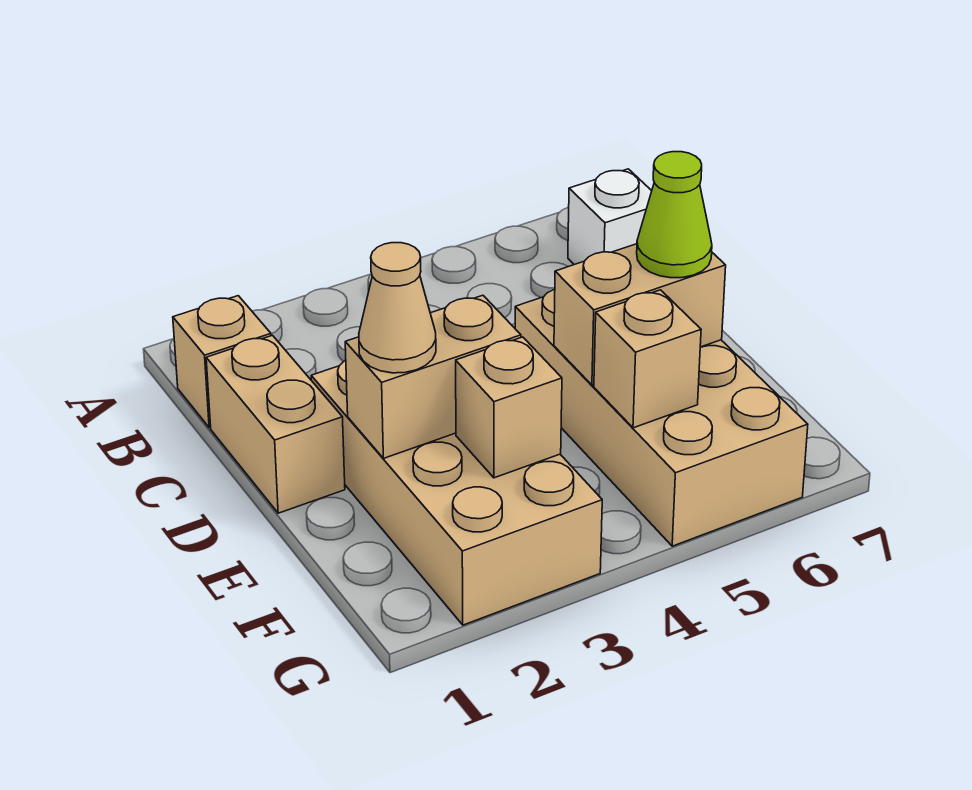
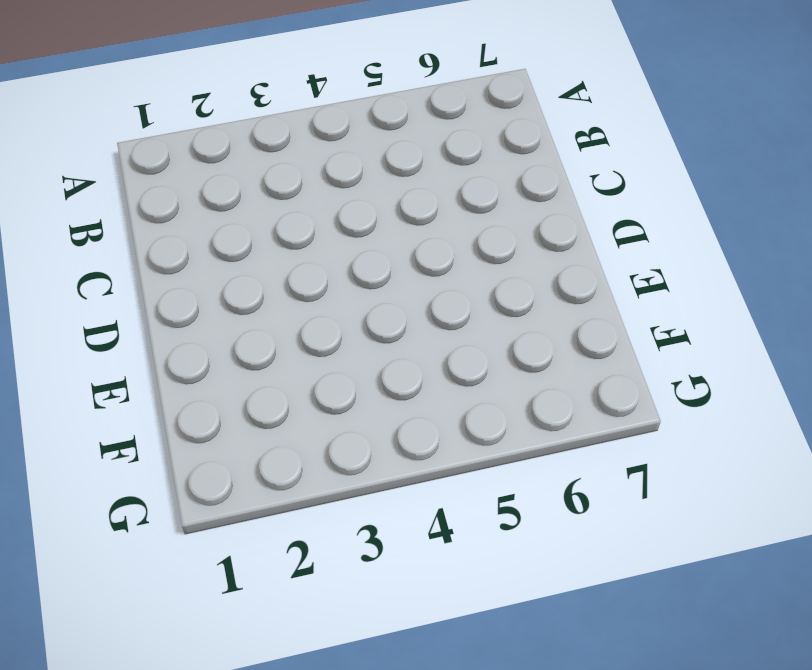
none -> tan brick B1 level 1
none -> white brick B7 level 1

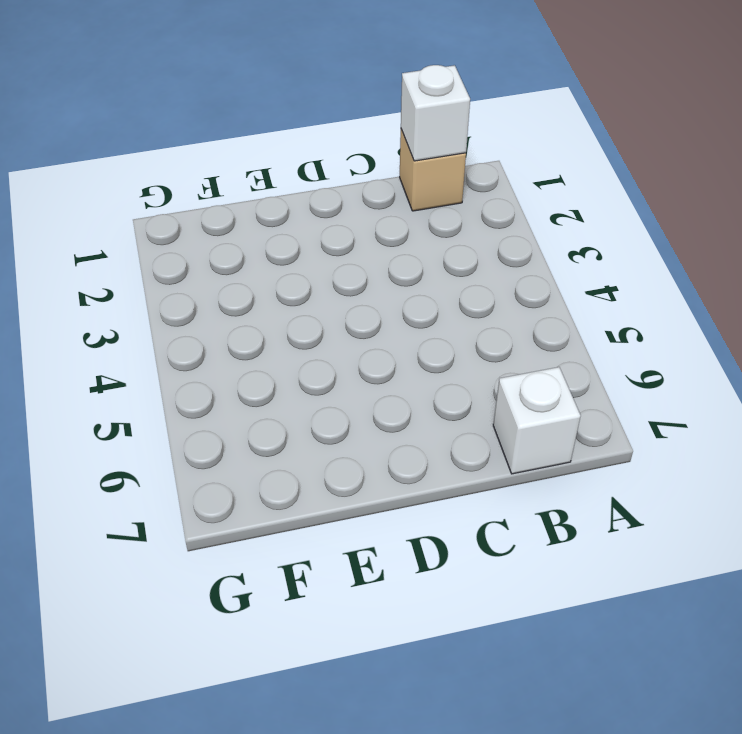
white brick B1 level 2 -> none
none -> tan brick C1:D1 level 1
none -> tan brick D2:G3 level 1

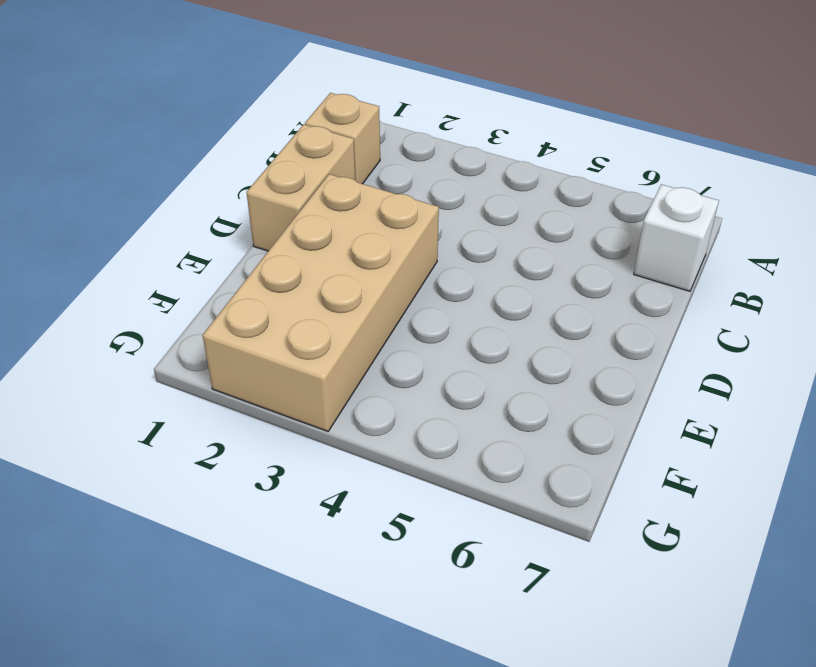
none -> tan brick D5:G6 level 1
none -> tan brick E2:E3 level 2

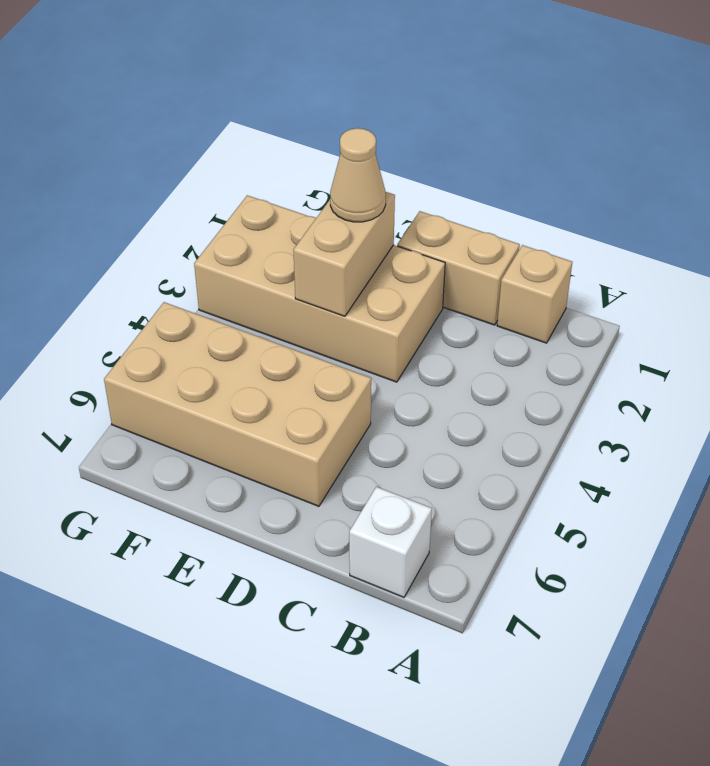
none -> tan brick E5:E6 level 2
none -> tan brick F3 level 2

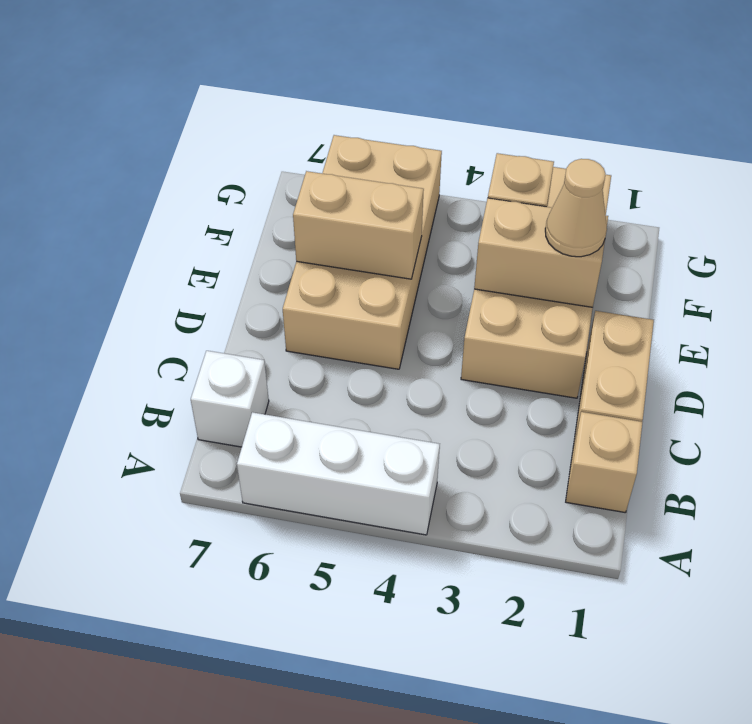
white brick A4:A6 level 1 -> none
none -> tan brick F5 level 2
none -> lime cone E6 level 3

